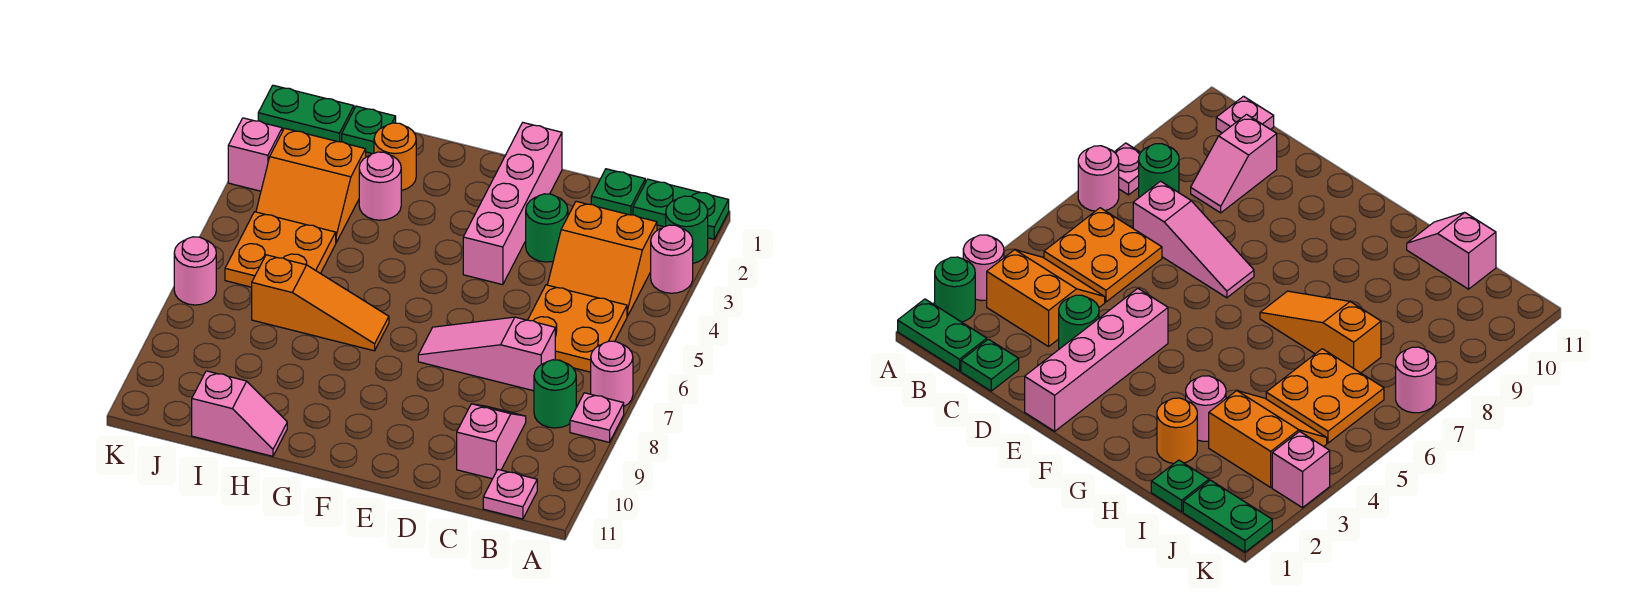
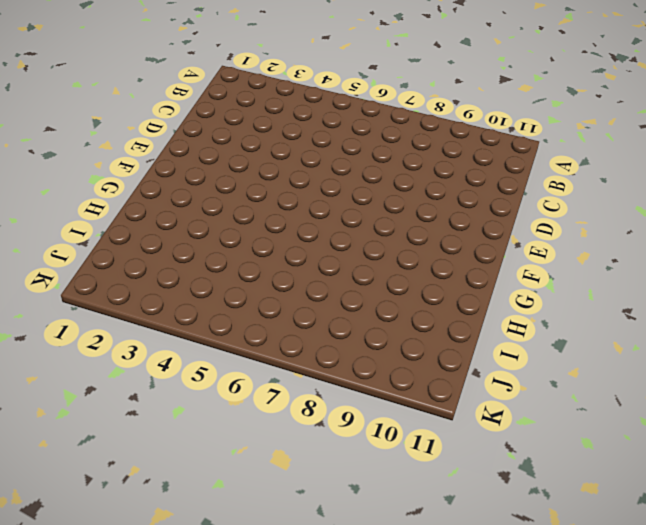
none -> green plate A1:B1 level 1
none -> green round brick A2 level 1
none -> pink round brick A3 level 1

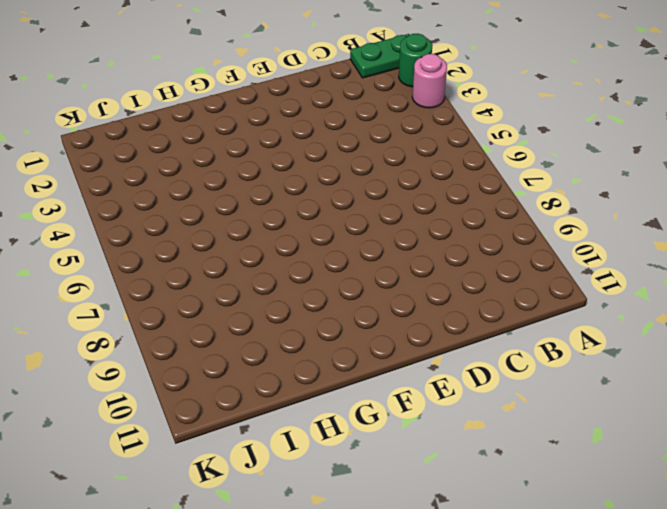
none -> pink round brick A7 level 1
none -> pink plate A8 level 1
none -> orange slope B3:C4 level 1 top 3

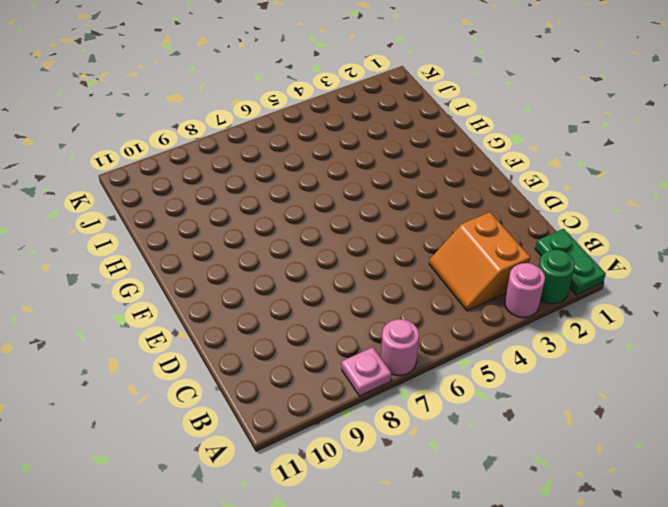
none -> orange plate B5:C6 level 1
none -> green round brick B8 level 1
none -> pink plate B11 level 1

